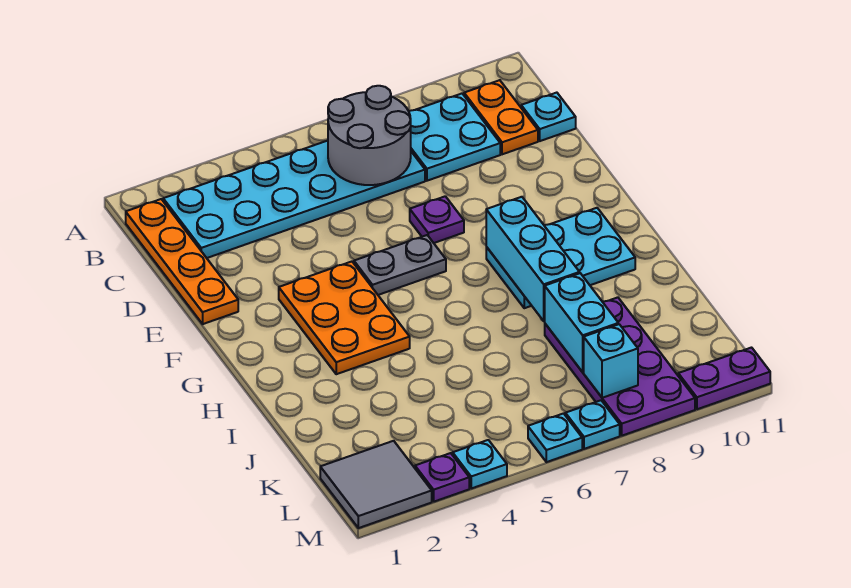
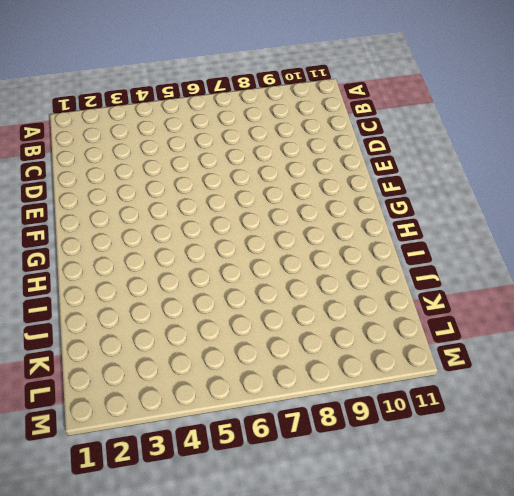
none -> orange plate B1:E1 level 1
none -> cyan plate B2:C7 level 1
none -> cyan plate B8:C9 level 1

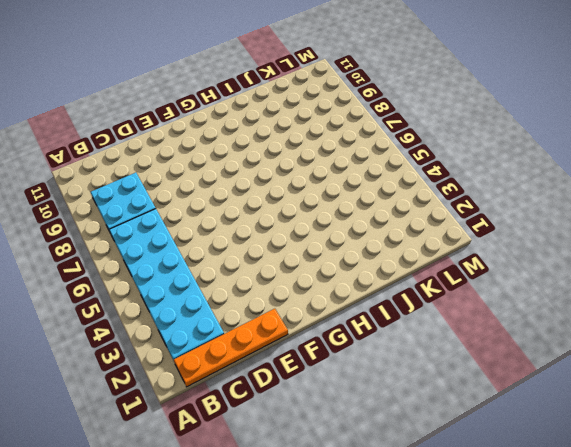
none -> orange plate B10:C10 level 1
none -> cyan plate C11 level 1
none -> purple plate E7 level 1

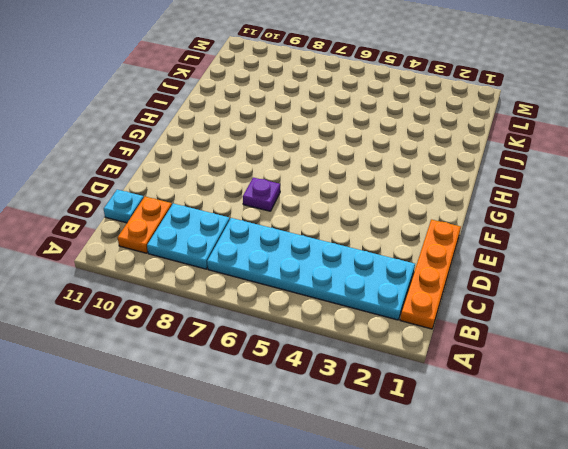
none -> orange plate F3:H4 level 1
none -> grey plate F5:F6 level 1
none -> cyan plate G8:H10 level 1

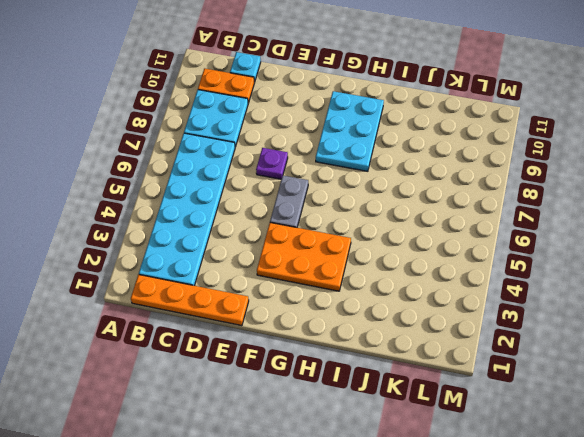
none -> purple plate J8:M9 level 1
none -> grey tile L1:M2 level 1
none -> purple plate M3 level 1

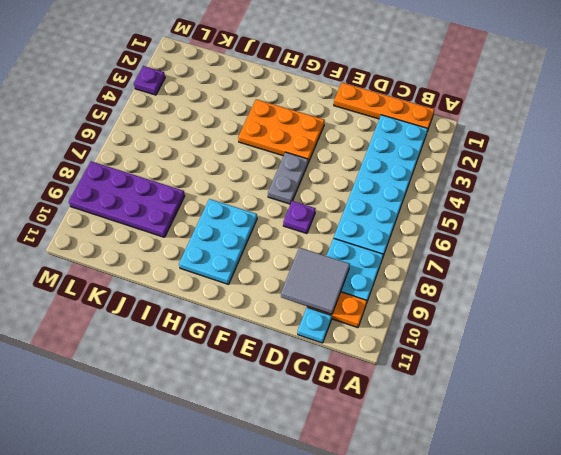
grey tile C9:D10 level 2 -> grey tile L1:M2 level 1
none -> cyan plate M4 level 1
none -> cyan plate M6 level 1
none -> cyan plate M7 level 1

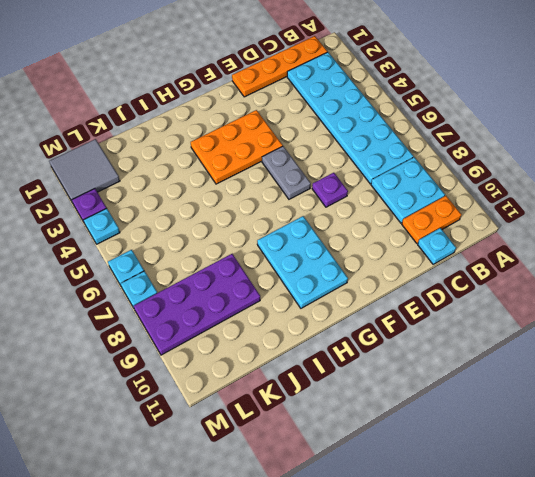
none -> purple plate M10:M11 level 1
none -> grey round brick B6:C7 level 2
none -> cyan brick G8:I8 level 2

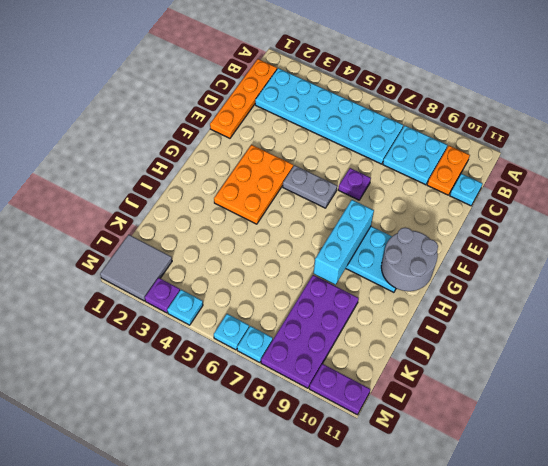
grey round brick G10:H11 level 2 -> grey round brick B6:C7 level 2
none -> cyan brick J8:K8 level 2
none -> cyan brick L8 level 2

